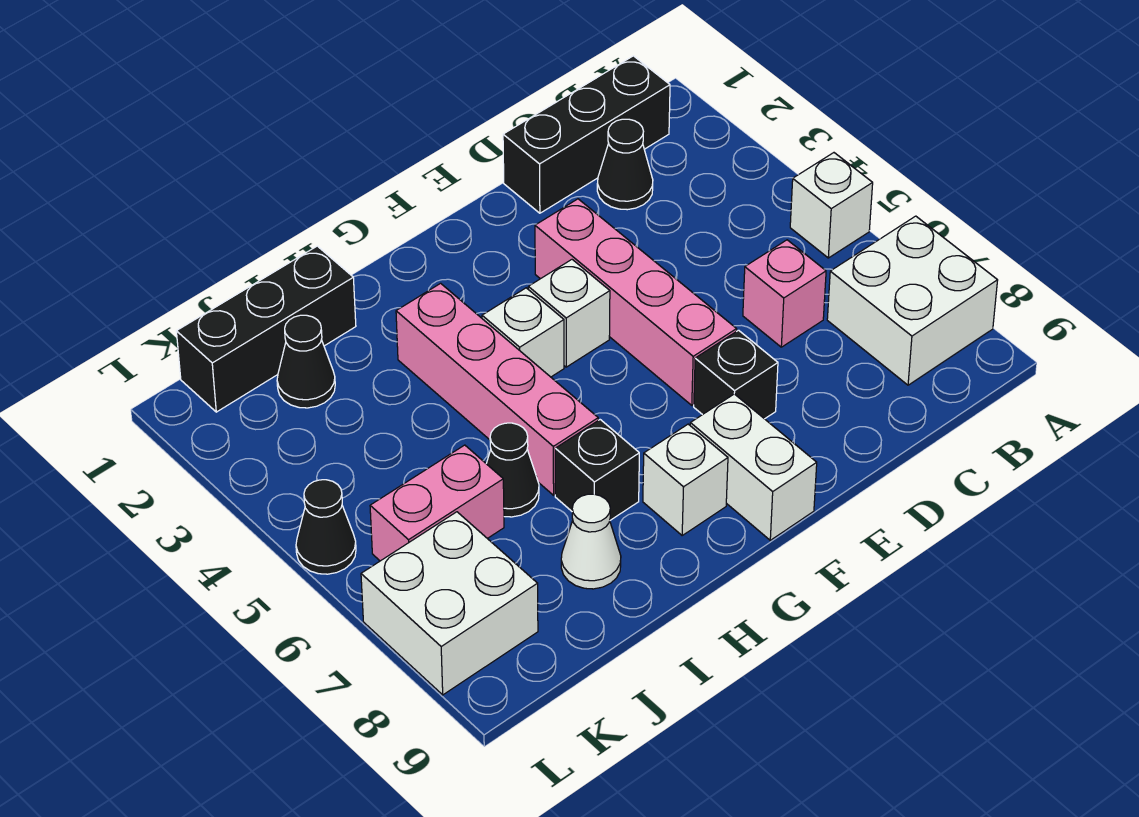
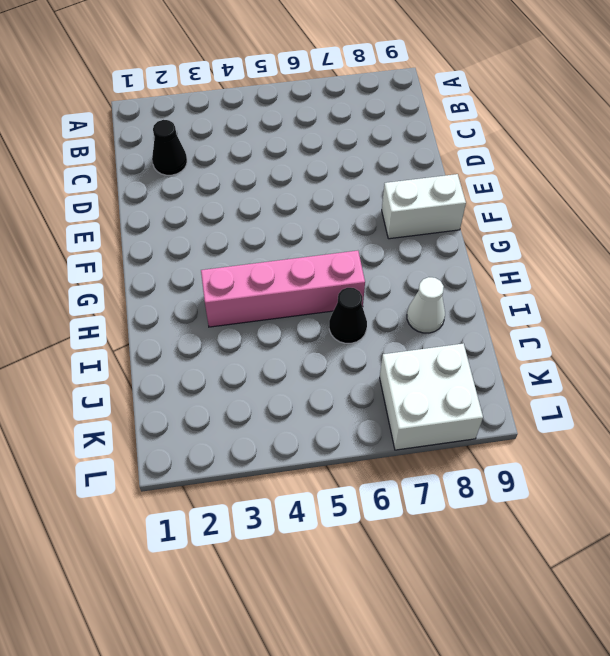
none -> white brick A5 level 1
none -> white brick A7:B8 level 1
none -> black brick B1:D1 level 1

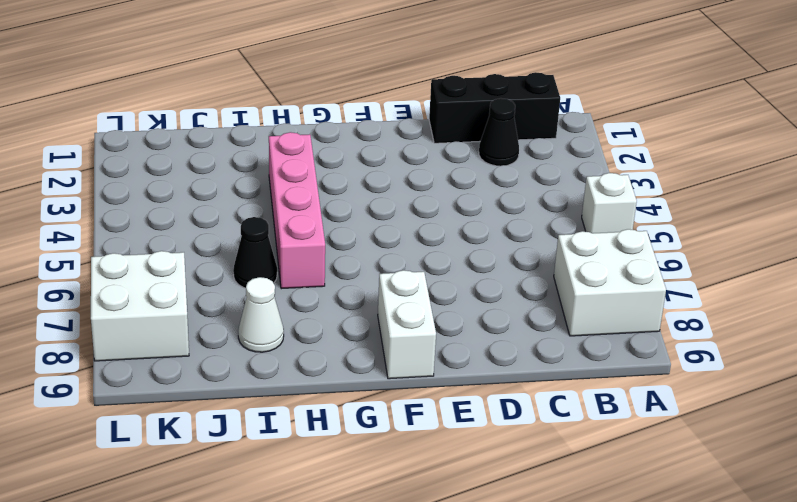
none -> pink brick C6 level 1
none -> pink brick E3:E6 level 1
none -> black brick E7 level 1

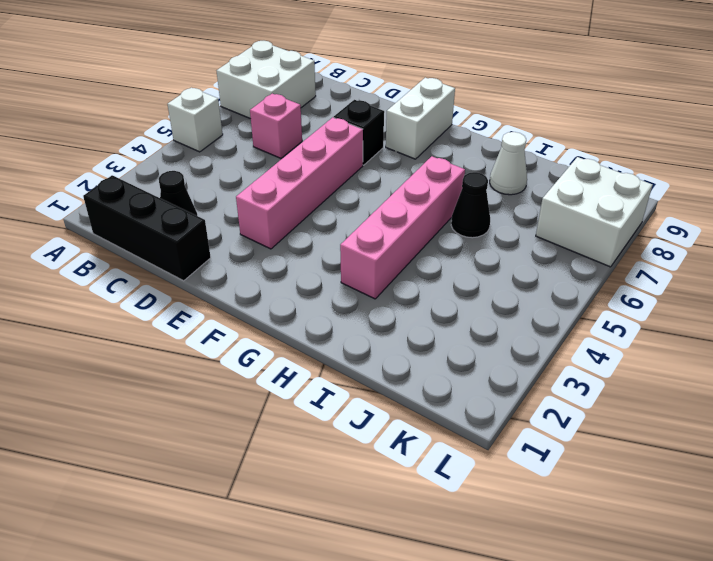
none -> white brick F4 level 1
none -> white brick G4 level 1
none -> white brick G8 level 1

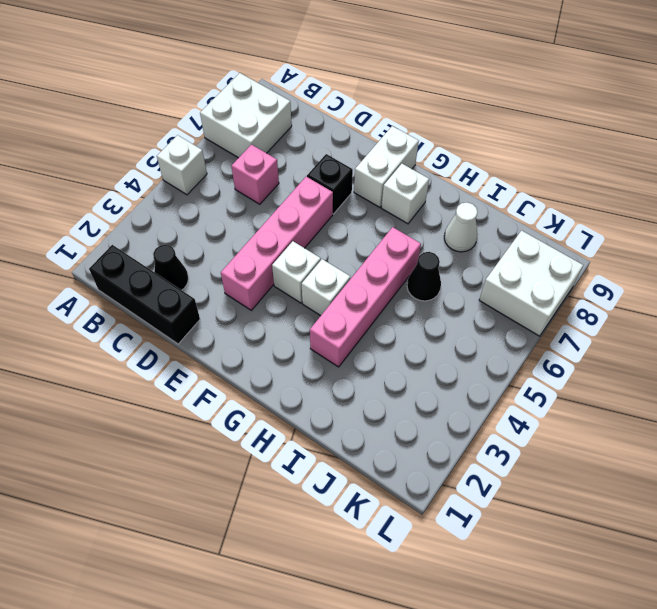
none -> black brick H7 level 1
none -> black brick I1:K1 level 1
none -> black cone J2 level 1

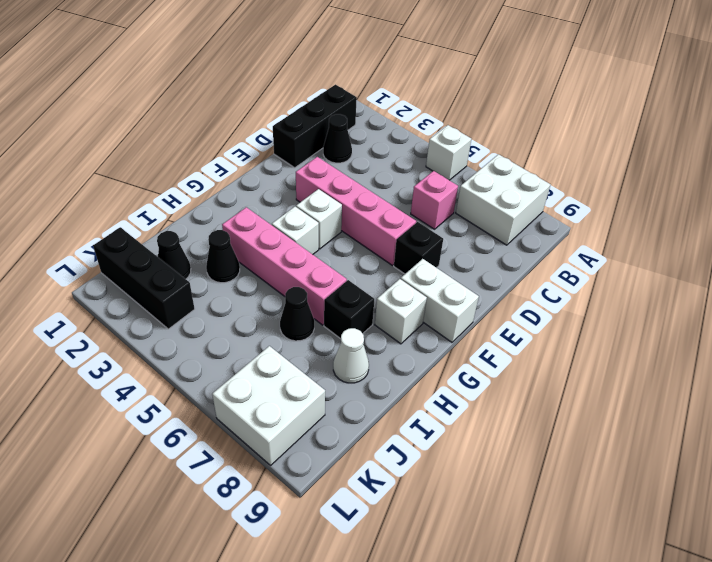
black cone I3 level 1 -> black cone L5 level 1
black brick K1:K3 level 1 -> black brick I1:K1 level 1
none -> pink brick J6:K6 level 1

